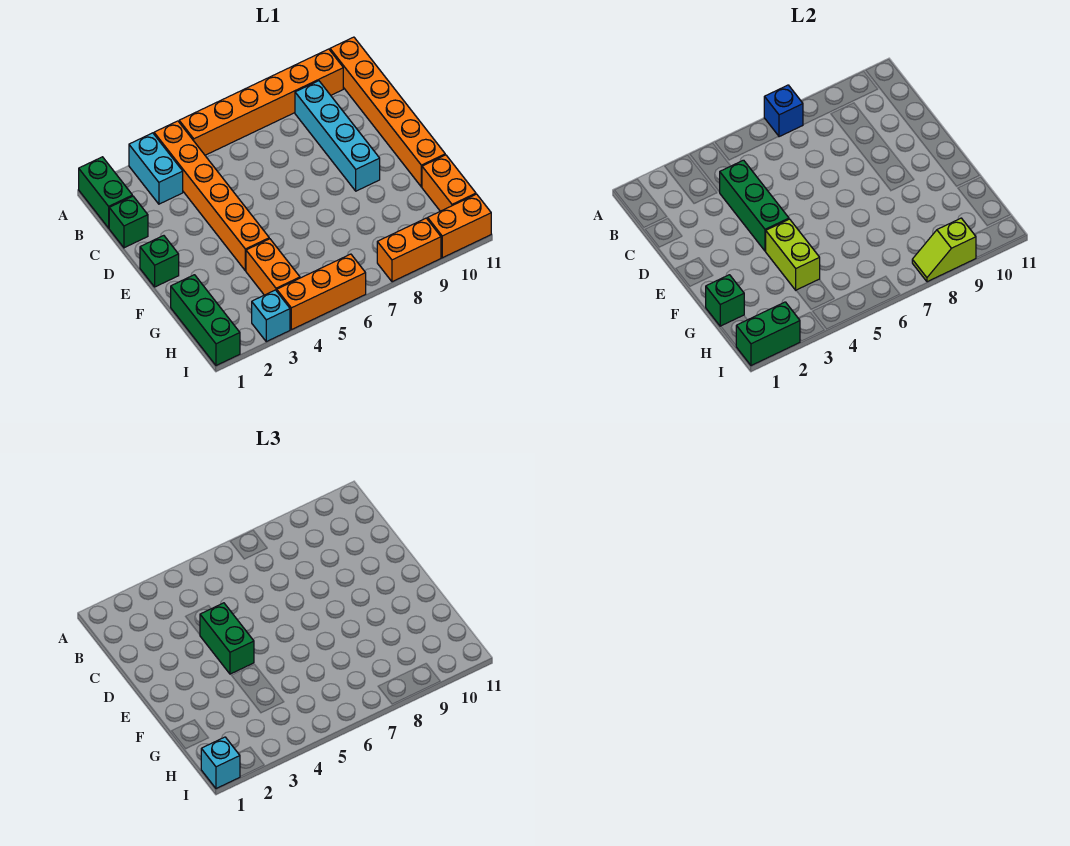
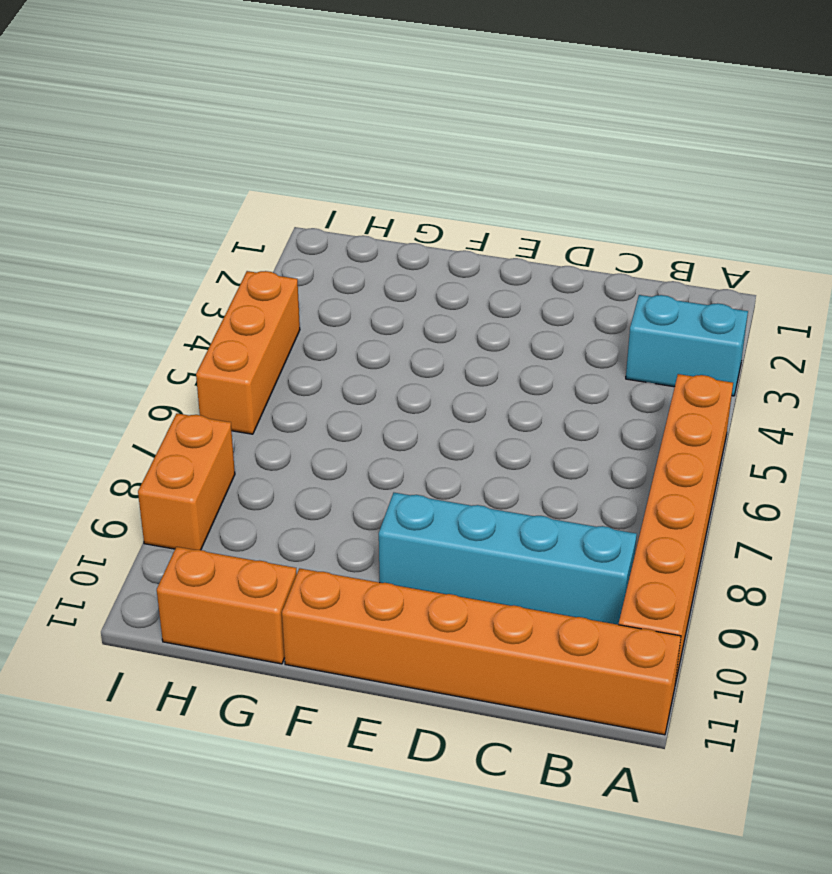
none -> green brick A1:B1 level 1
none -> orange brick A4:F4 level 1
none -> green brick C1 level 1

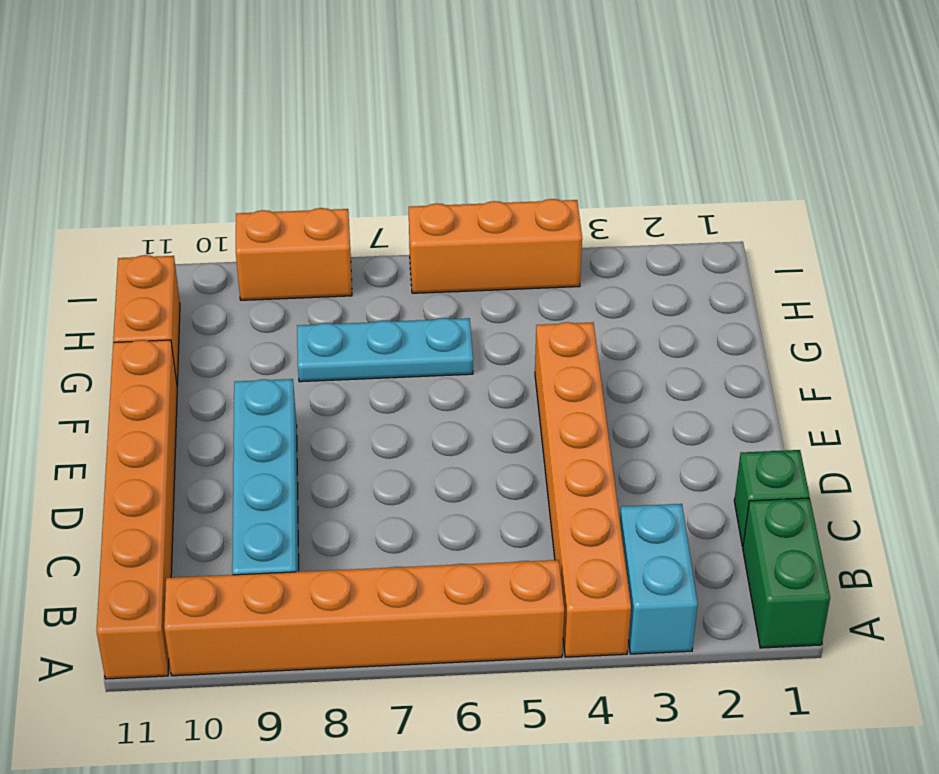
cyan plate G6:G8 level 1 -> none
none -> green brick E1 level 1
none -> green brick G1:I1 level 1
none -> orange brick G4:H4 level 1

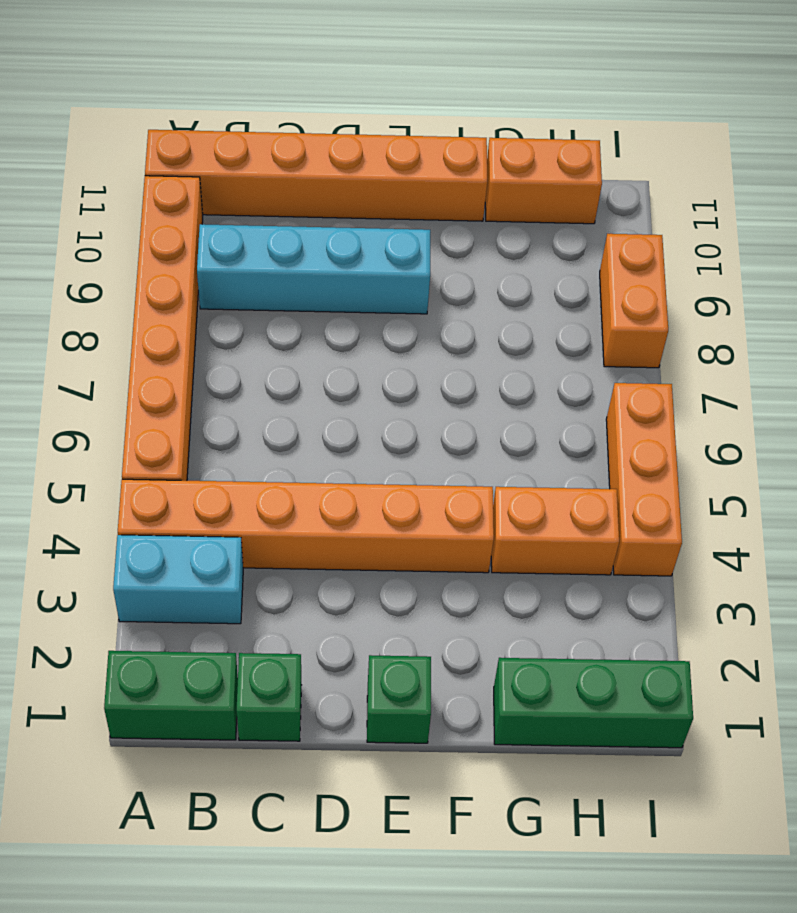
none -> cyan brick I3 level 1
none -> orange brick I10:I11 level 1
none -> blue brick A7 level 2

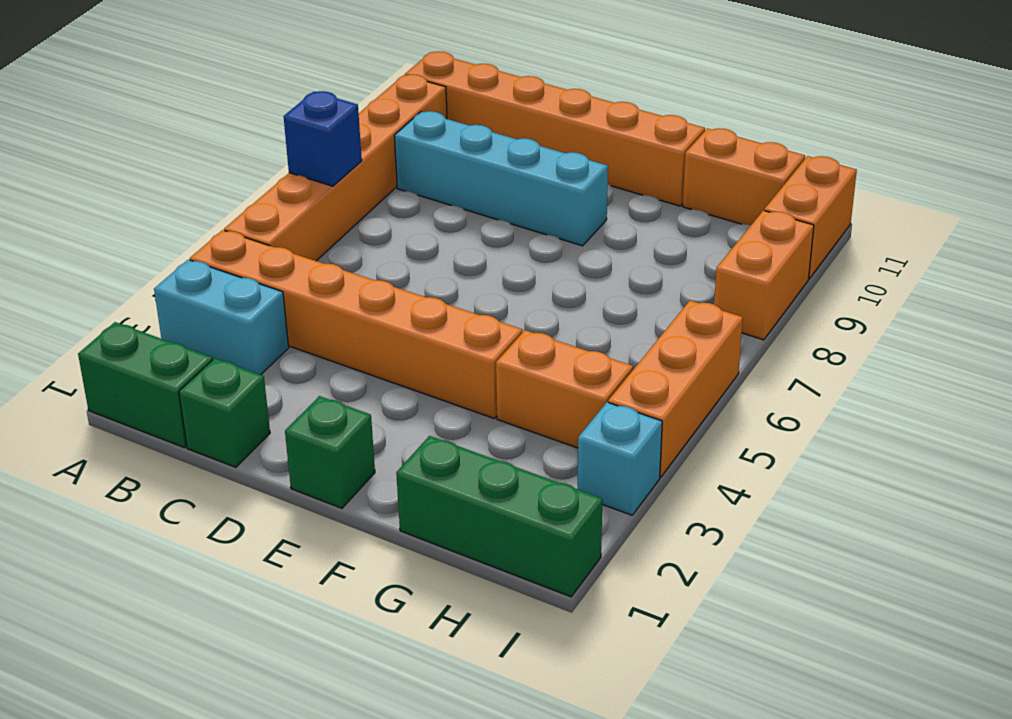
none -> green brick C4:E4 level 2
none -> lime brick F4:G4 level 2
none -> green brick G1 level 2

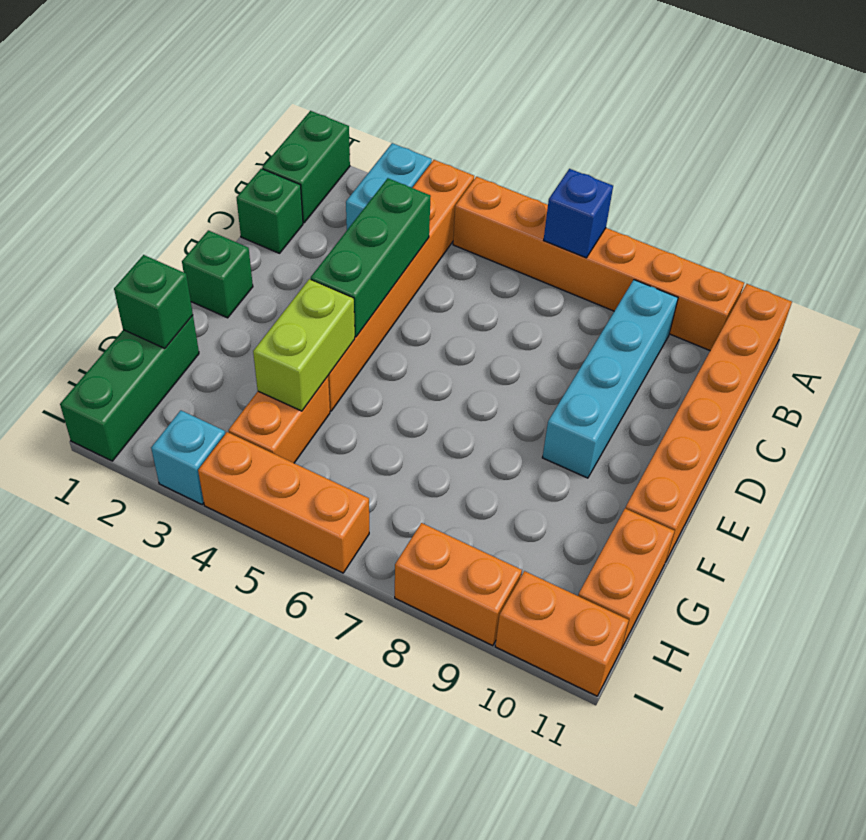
none -> green brick I1:I2 level 2
none -> lime slope I8:I9 level 2 top 9
none -> green brick D4:E4 level 3

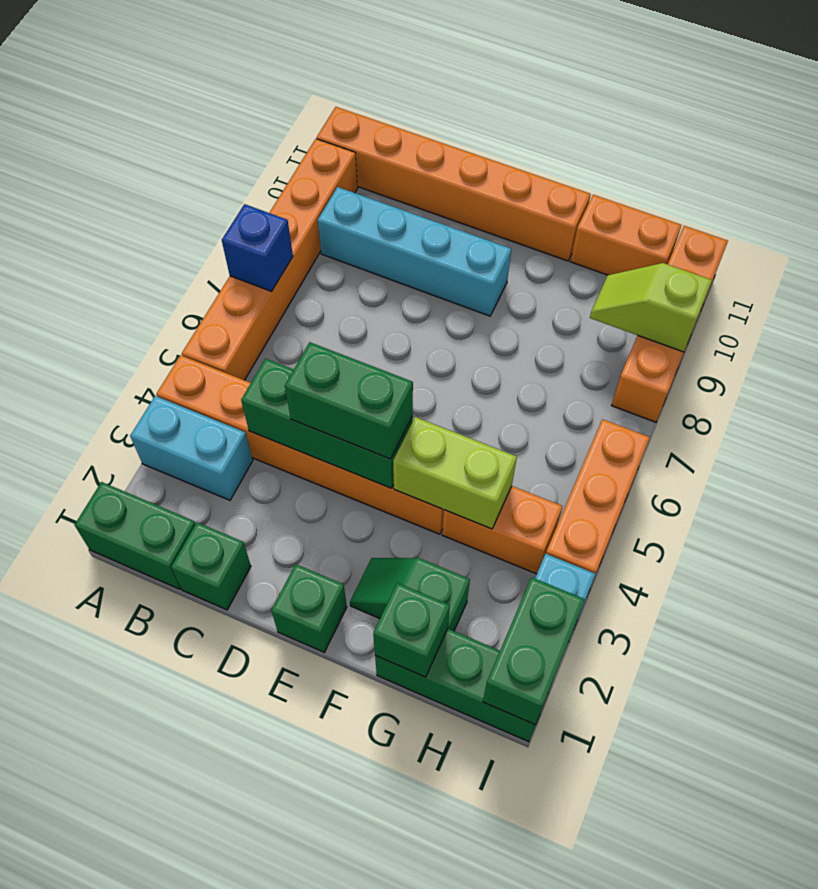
green slope F2:G2 level 1 top G -> none
lime slope H9:I9 level 2 top I -> lime slope I8:I9 level 2 top 9
none -> cyan brick I1 level 3

